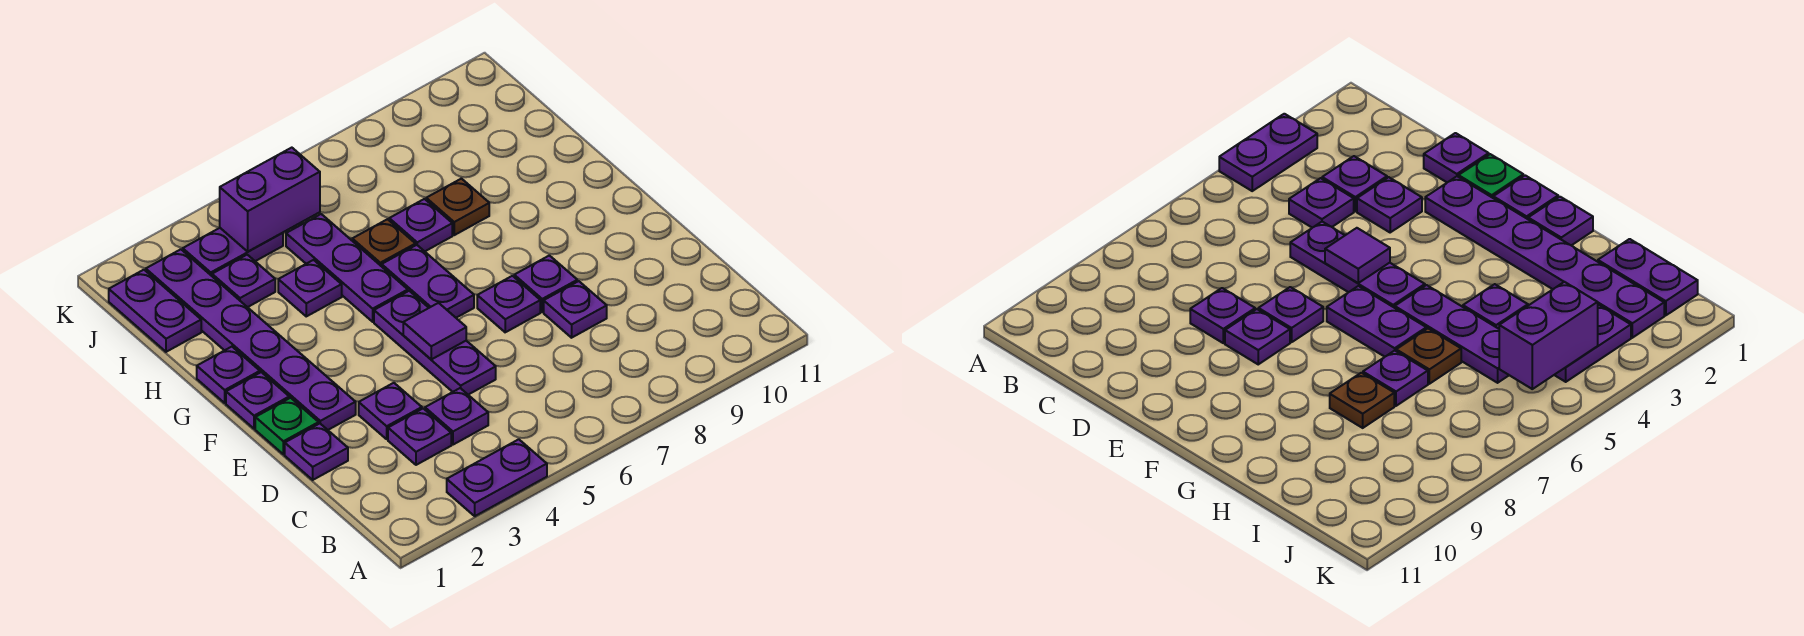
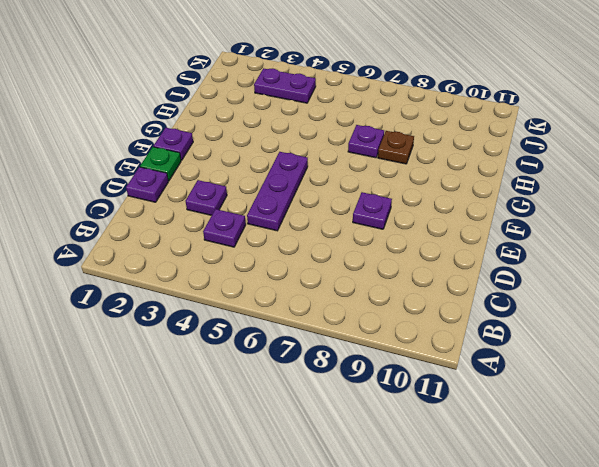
none -> purple plate A3:A4 level 1
none -> purple plate C3 level 1
none -> purple plate D8 level 1

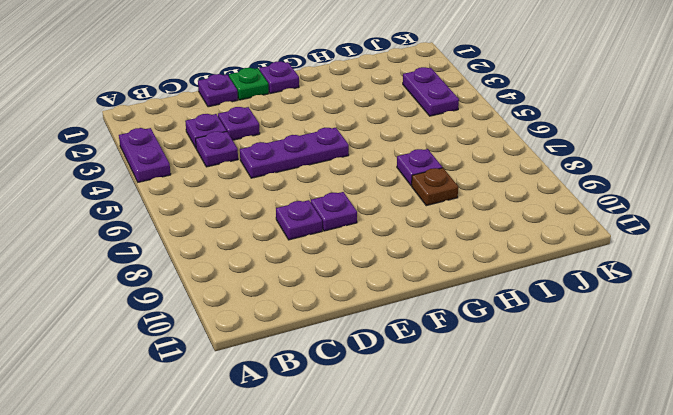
none -> purple plate E2:J2 level 1
none -> purple plate E7 level 1
none -> purple plate F6:G6 level 1

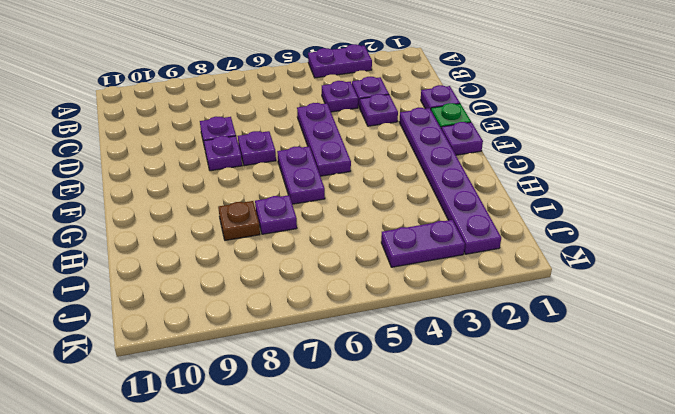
none -> purple plate G1 level 1
none -> purple plate G5:I5 level 1
none -> purple plate H4 level 1

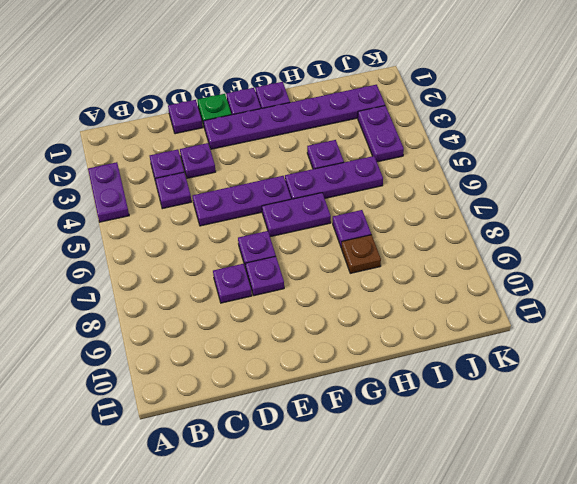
none -> brown plate H6 level 1
none -> purple plate I1:J1 level 1
none -> purple plate I3 level 1

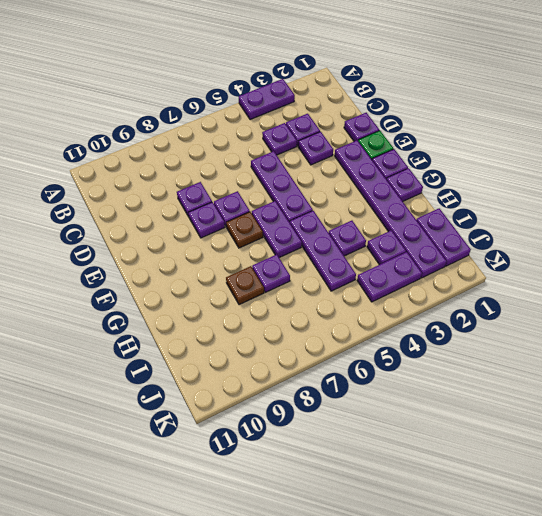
brown plate F7 level 1 -> brown plate H6 level 1
none -> purple tile E5 level 2
none -> purple brick J4:J5 level 2

